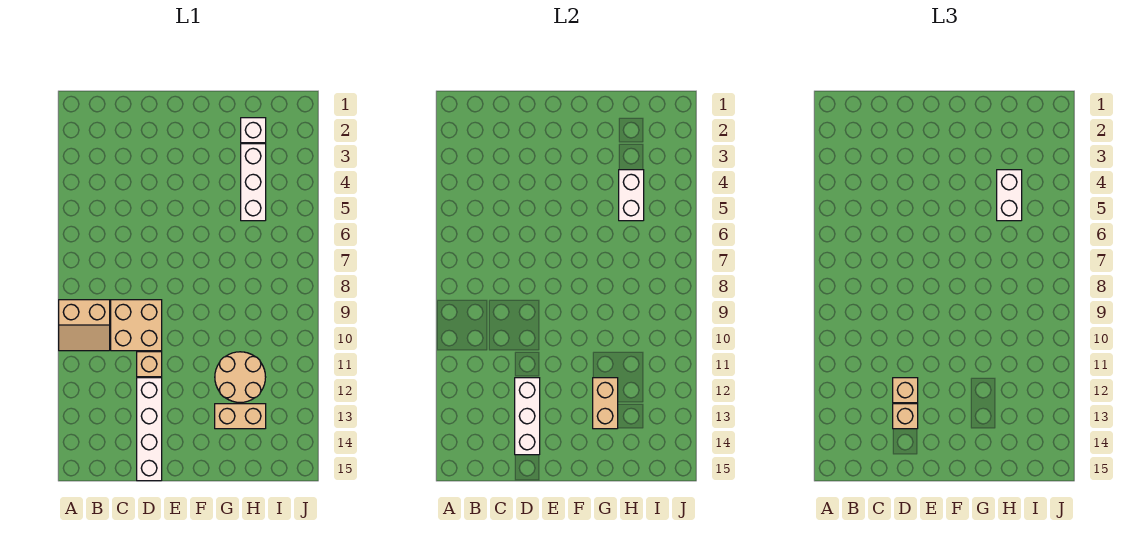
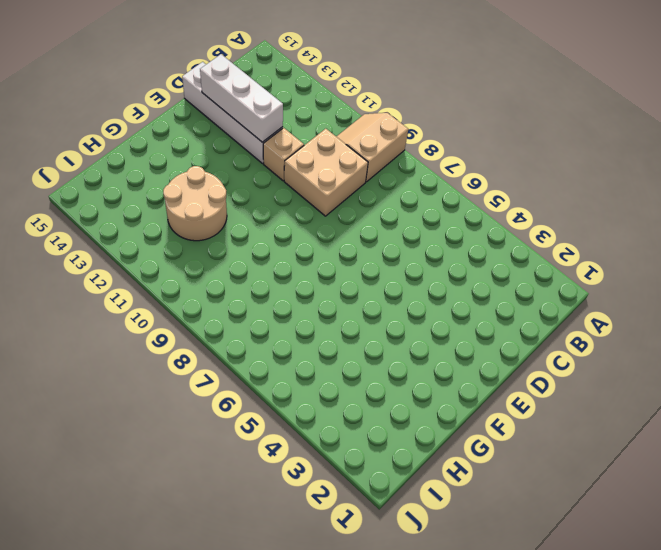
none -> tan brick G13:H13 level 1
none -> white brick H2 level 1
none -> white brick H3:H5 level 1

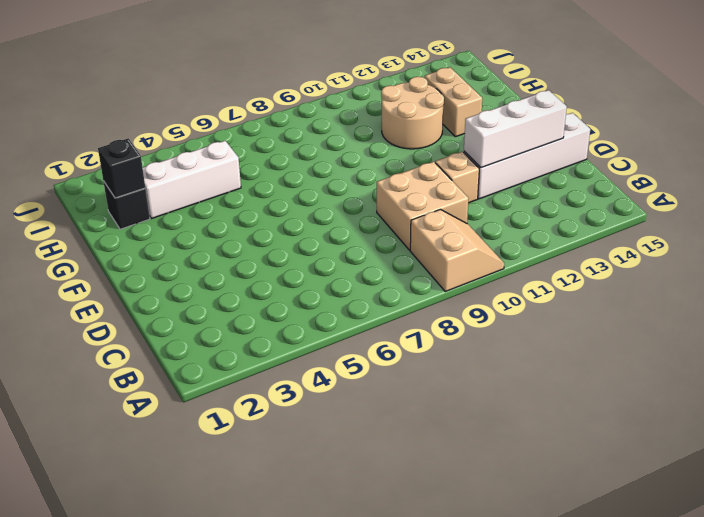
black brick H2 level 1 -> white brick H2 level 1
black brick H2 level 2 -> none
none -> tan brick G12:G13 level 2
none -> white brick H4:H5 level 2
none -> tan brick D12 level 3

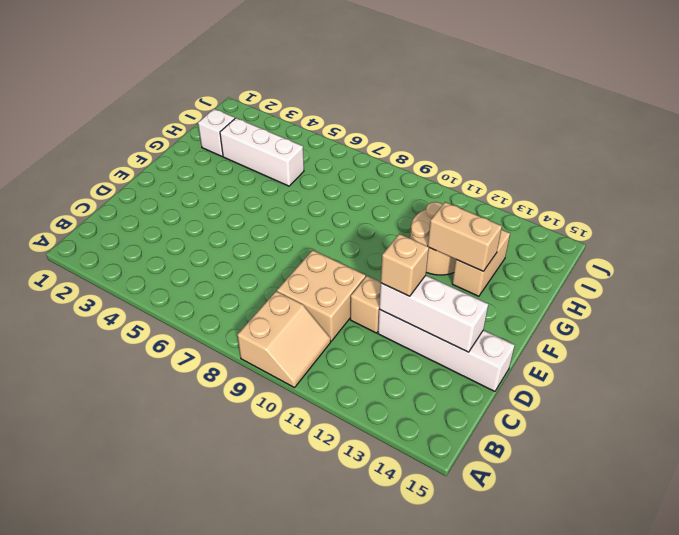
none -> white brick H4:H5 level 2
none -> tan brick D13 level 3
none -> white brick H4:H5 level 3

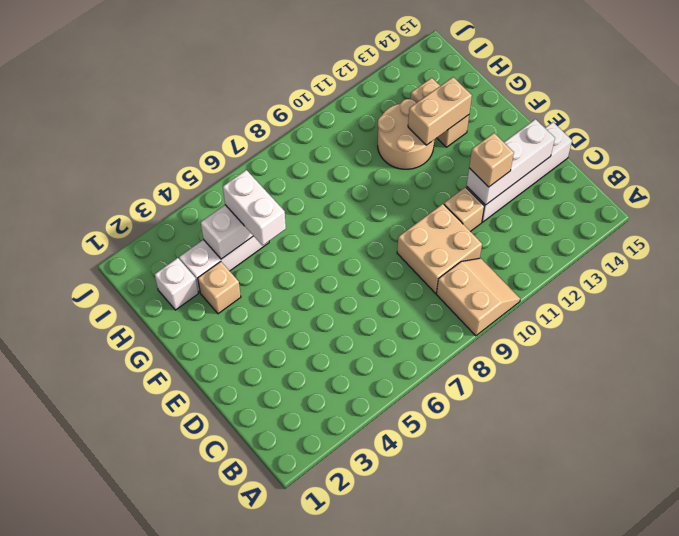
tan brick G3 level 1 -> tan brick D13 level 3
white brick G5:H5 level 3 -> white brick H4:H5 level 3

